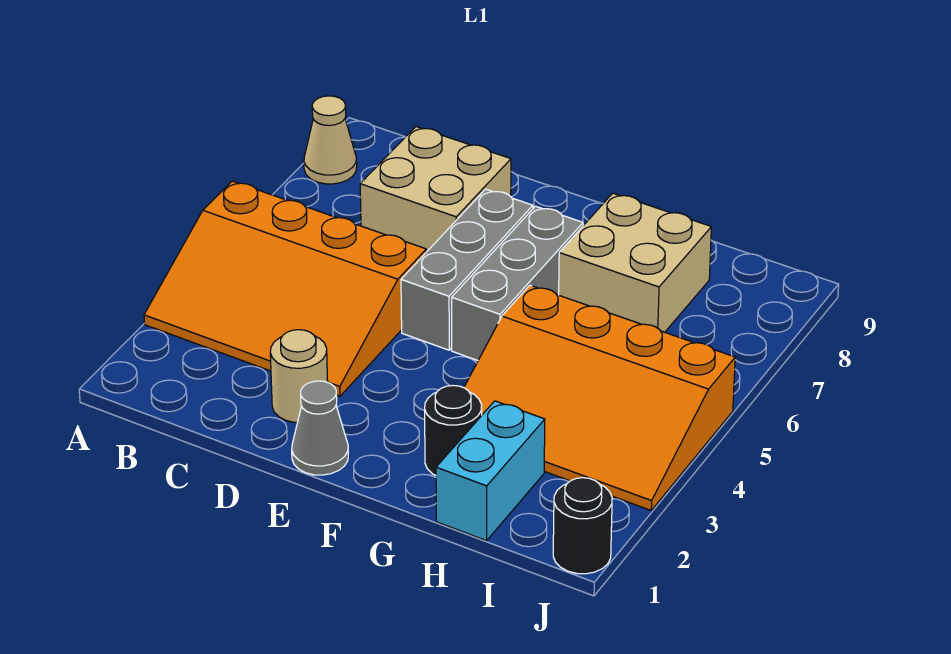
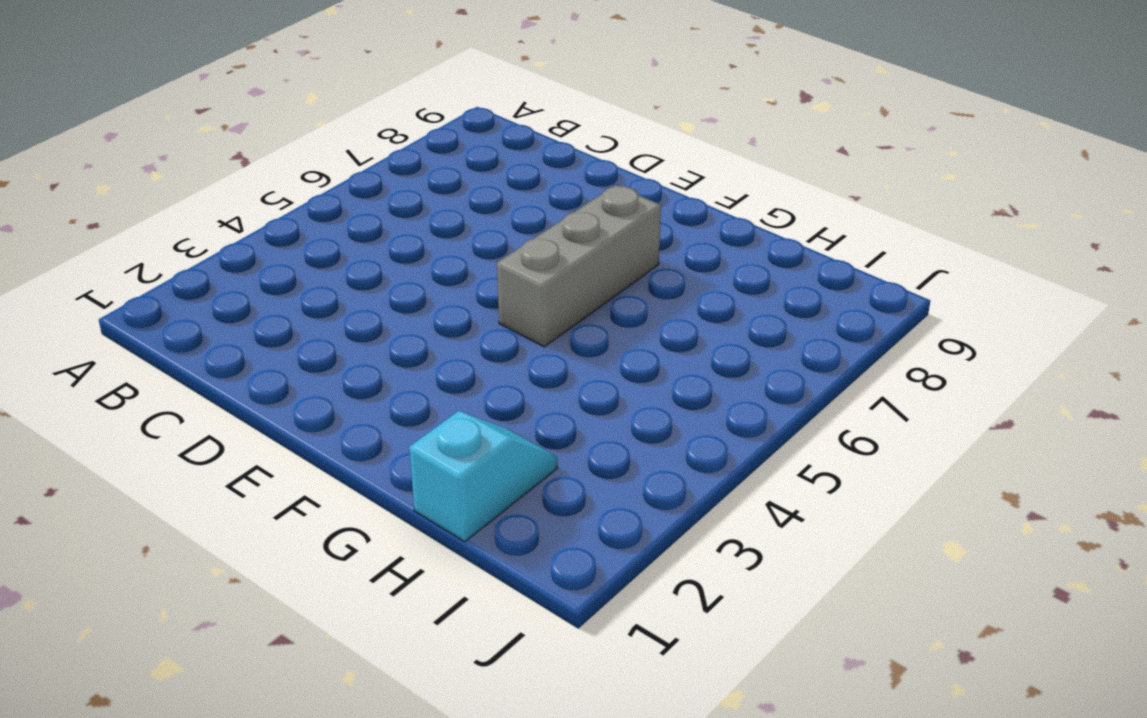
cyan slope H1:H2 level 1 top 1 -> cyan brick H1:H2 level 1
none -> orange slope A3:D5 level 1 top 5
none -> tan cone A8 level 1
none -> tan brick C7:D8 level 1

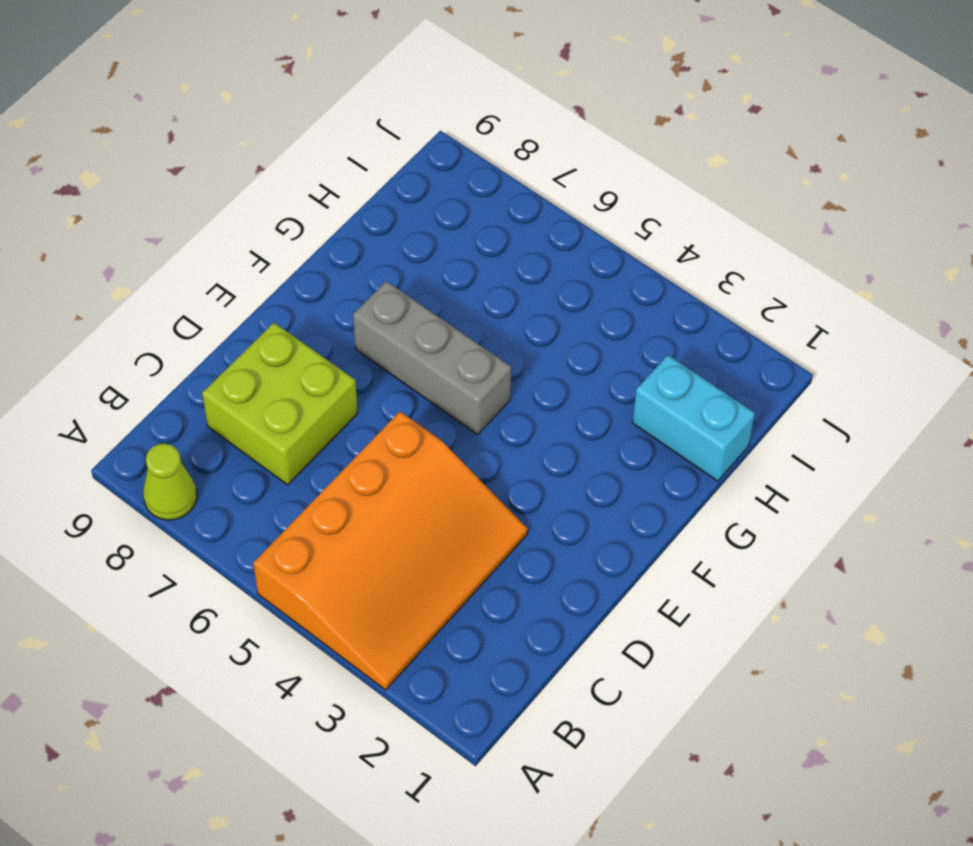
lime cone A8 level 1 -> tan cone A8 level 1
lime brick C7:D8 level 1 -> tan brick C7:D8 level 1
none -> tan round brick D2 level 1
none -> grey cone E1 level 1
none -> grey brick E5:E7 level 1

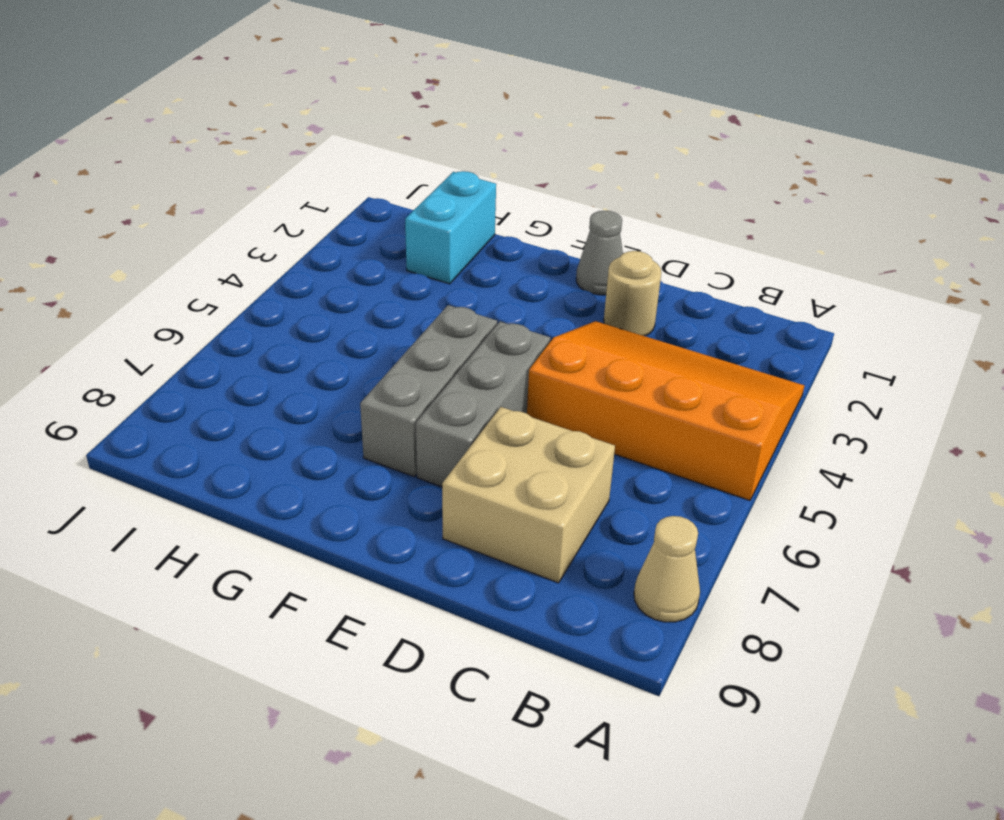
none -> black round brick G2 level 1
none -> orange slope G3:J5 level 1 top 5
none -> tan brick G7:H8 level 1

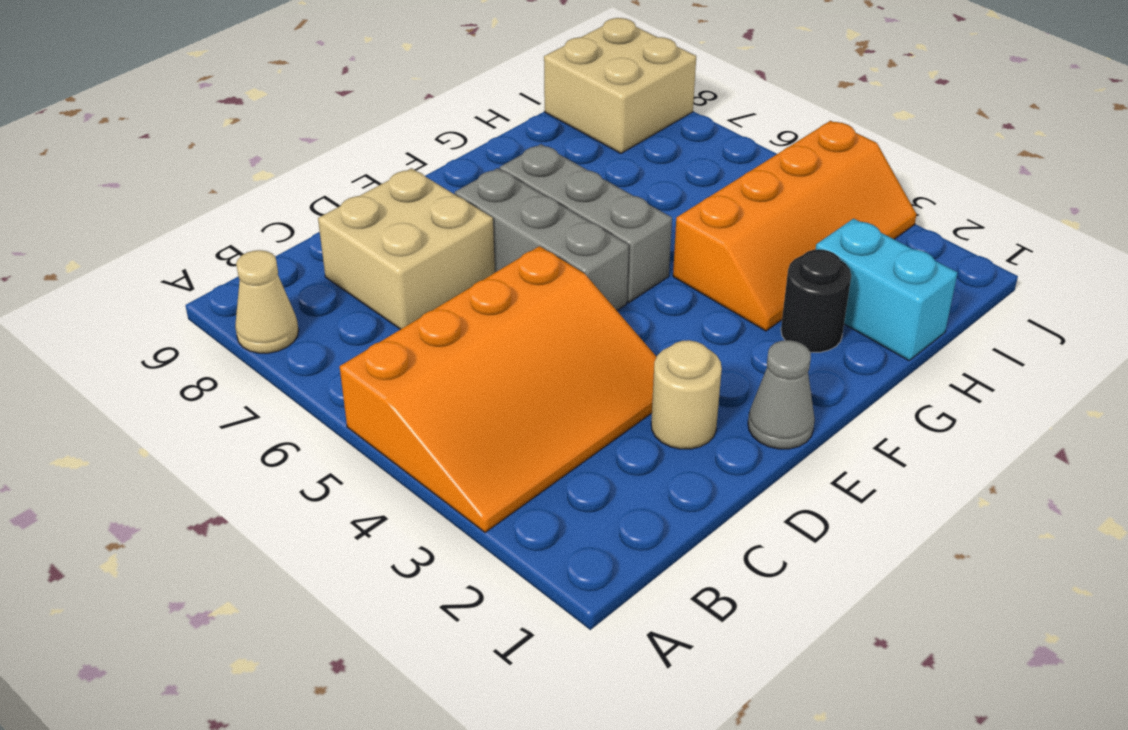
orange slope G3:J4 level 1 top 4 -> orange slope G3:J5 level 1 top 5
tan brick I8:J9 level 1 -> tan brick G7:H8 level 1
none -> black round brick J1 level 1

